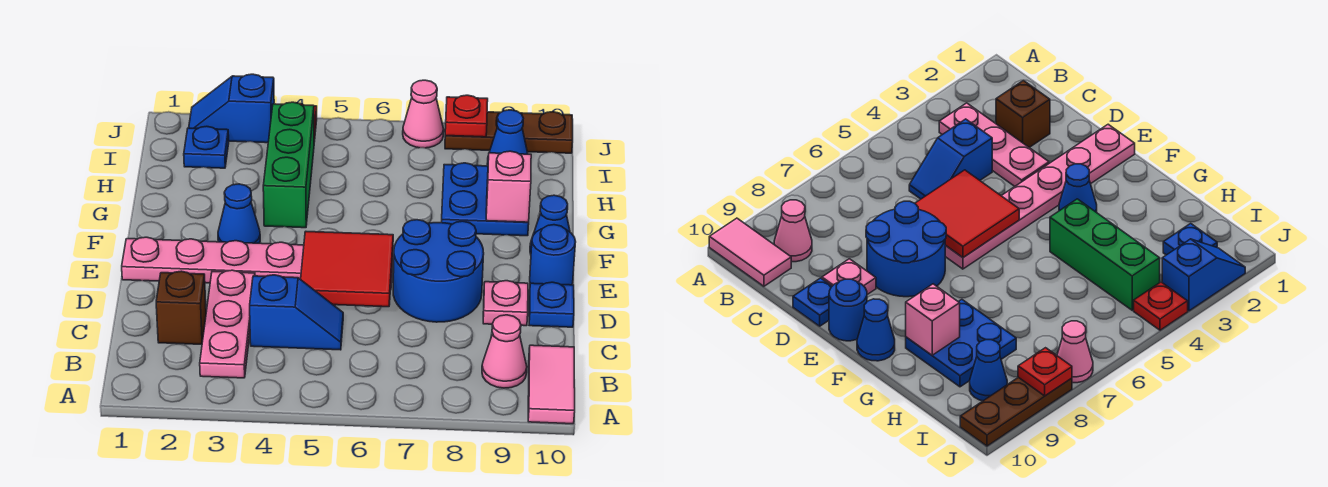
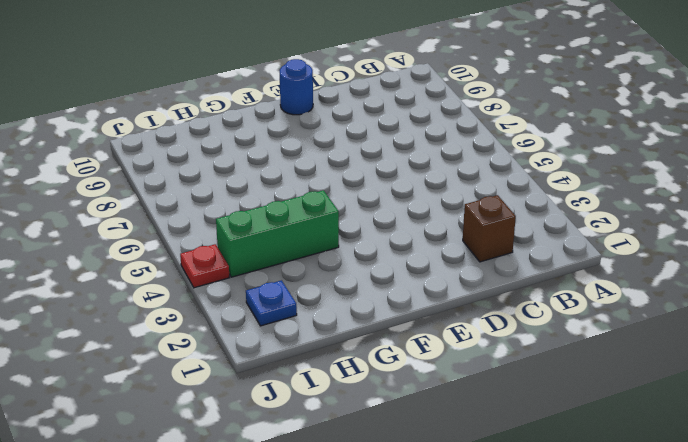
none -> pink tile A10:B10 level 1
none -> pink plate B3:D3 level 1
none -> pink cone B9 level 1

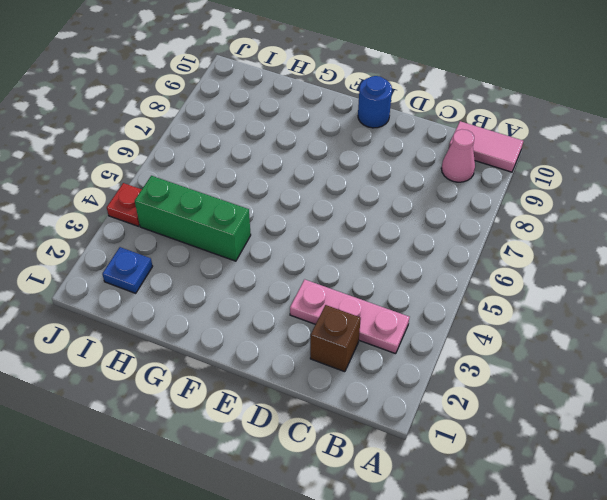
none -> blue slope C4:C5 level 1 top 4
none -> blue round brick D7:E8 level 1
none -> pink plate D9 level 1

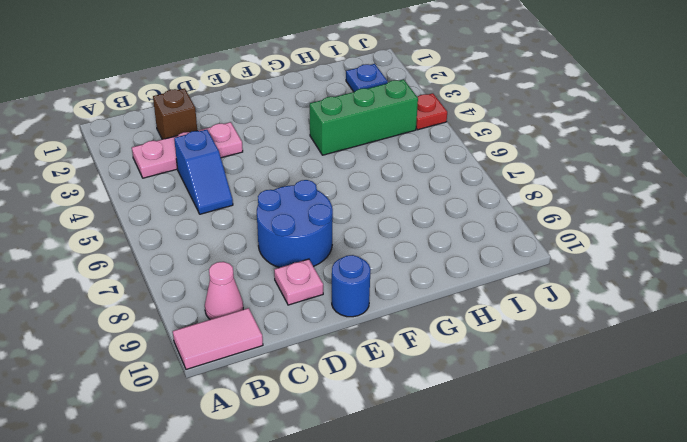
none -> blue plate D10 level 1
none -> pink plate E1:E6 level 1
none -> blue cone F3 level 1

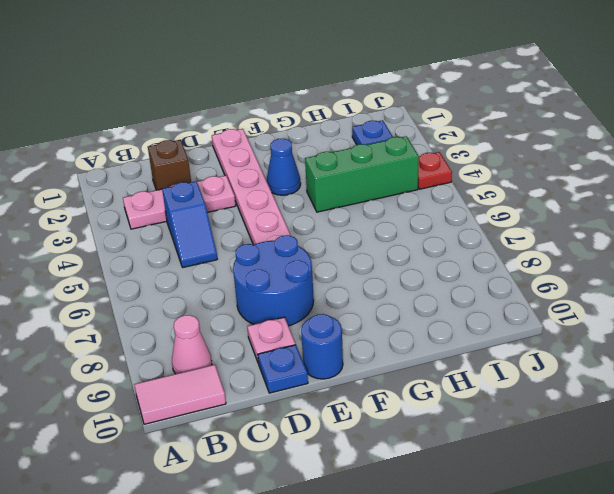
none -> blue cone F10 level 1
none -> blue plate G8:H9 level 1
none -> blue cone I9 level 1

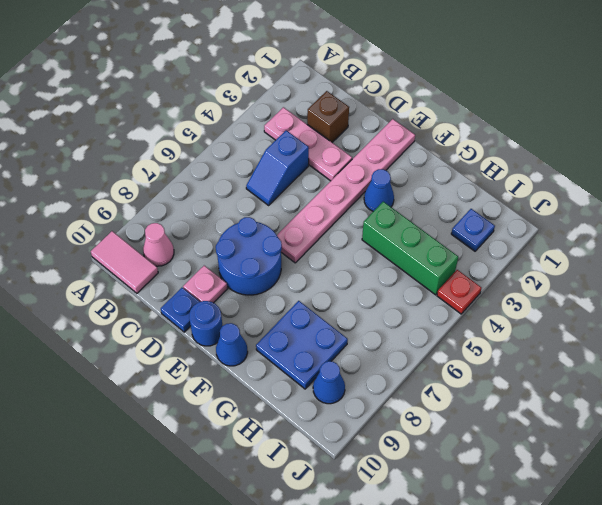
none -> blue slope J2:J3 level 1 top 3
none -> pink cone J7 level 1
none -> brown plate J8:J10 level 1

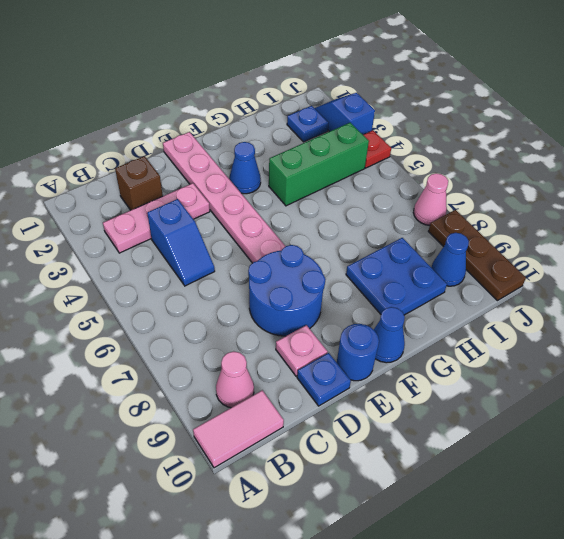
none -> red tile D5:E6 level 2
none -> pink brick G9 level 2
none -> red plate J8 level 2

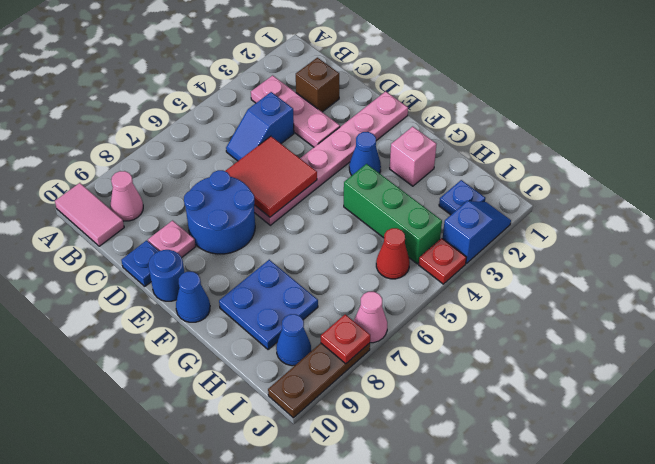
pink brick G2 level 1 -> pink brick G9 level 2
red cone I5 level 1 -> none

